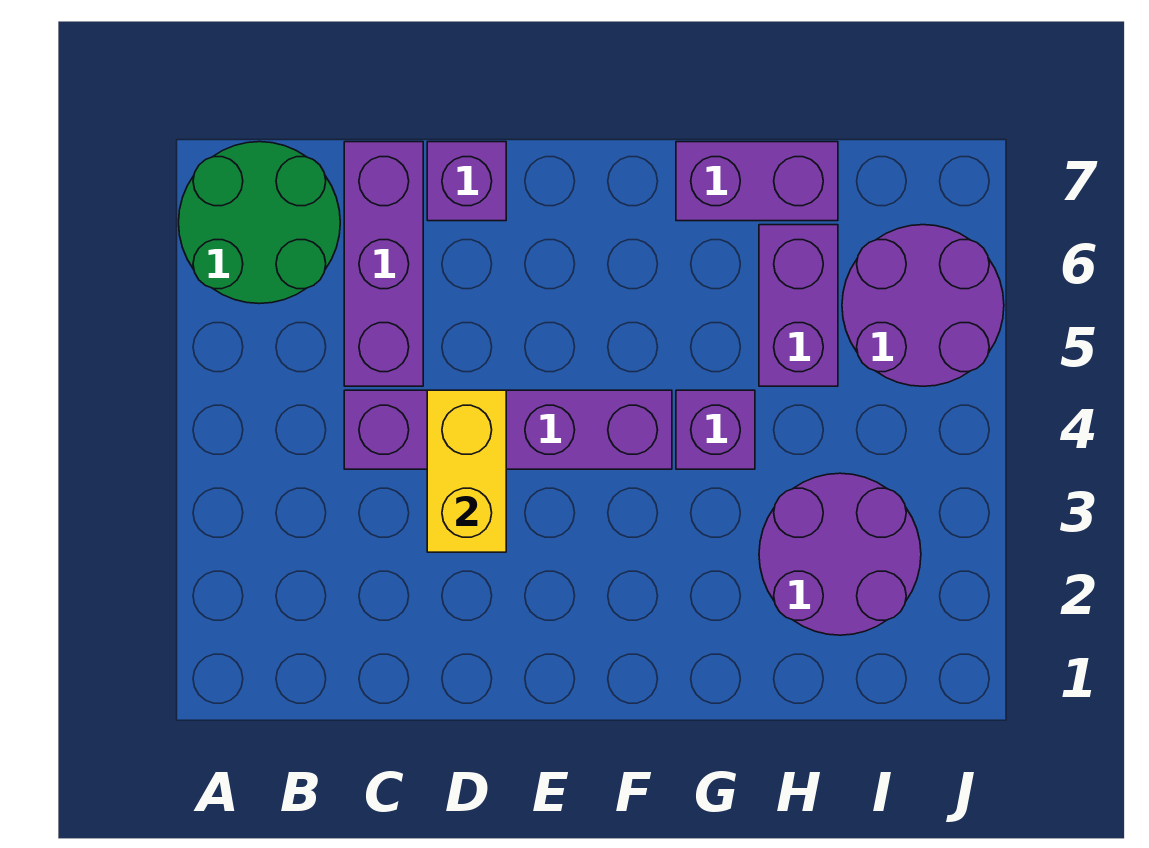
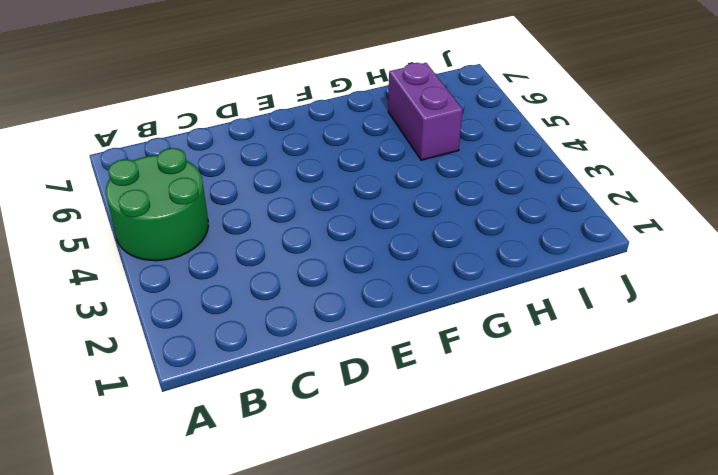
green round brick A4:B5 level 1 -> green round brick A6:B7 level 1
none -> purple brick C4:F4 level 1
none -> purple brick C5:C7 level 1

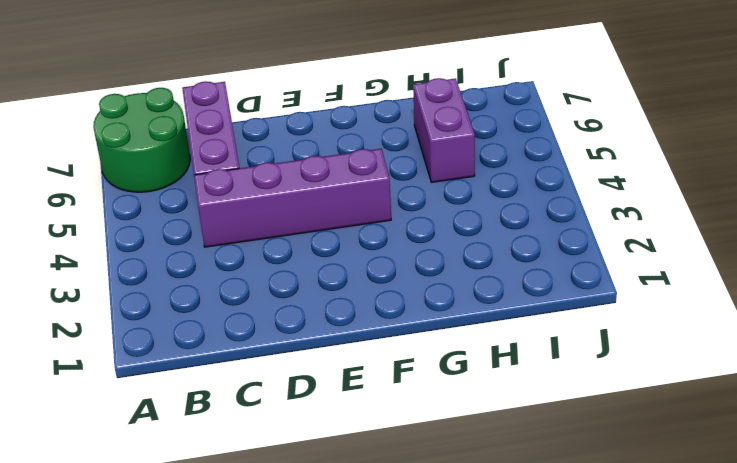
none -> purple brick D7 level 1
none -> purple brick G4 level 1

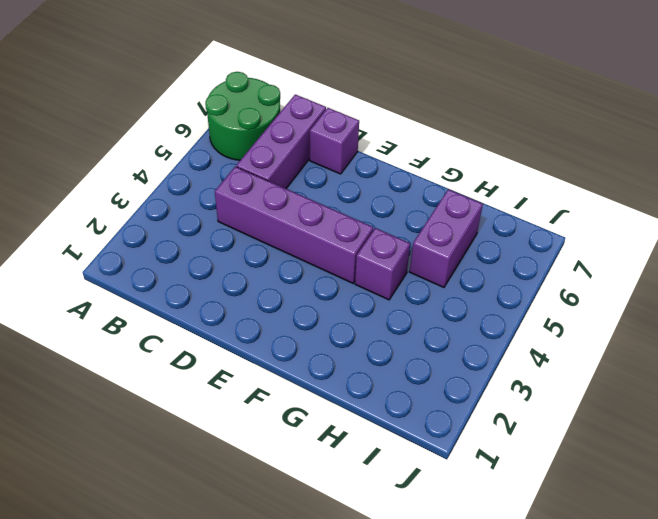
none -> purple brick G7:H7 level 1
none -> purple round brick H2:I3 level 1

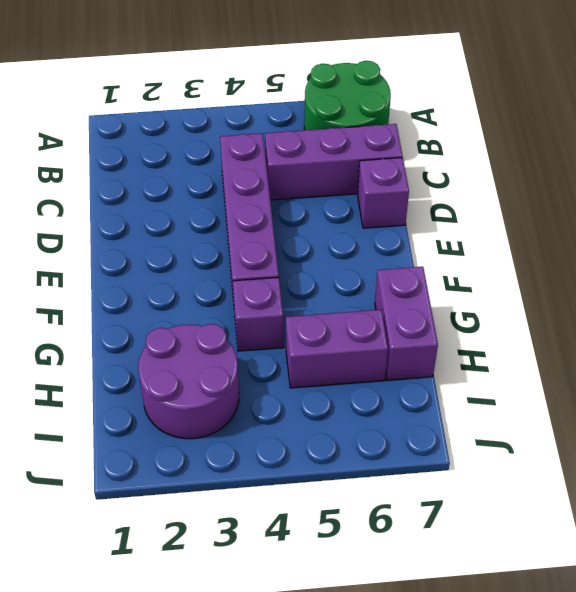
none -> purple round brick I5:J6 level 1
none -> yellow brick D3:D4 level 2

